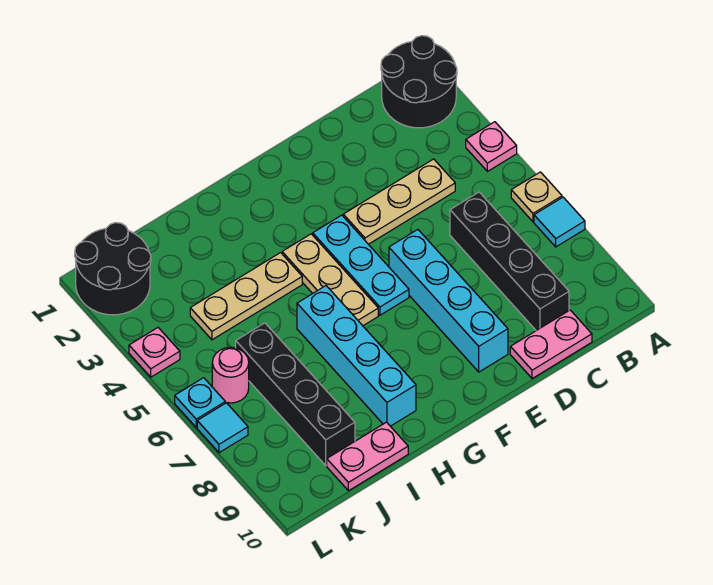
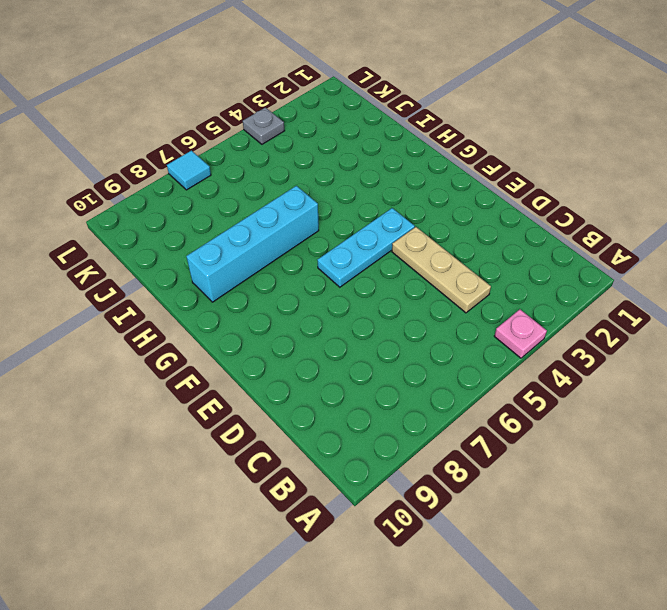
grey plate L4 level 1 -> pink plate L4 level 1
none -> black round brick A1:B2 level 1
none -> tan plate A6 level 1
none -> cyan tile A7 level 1

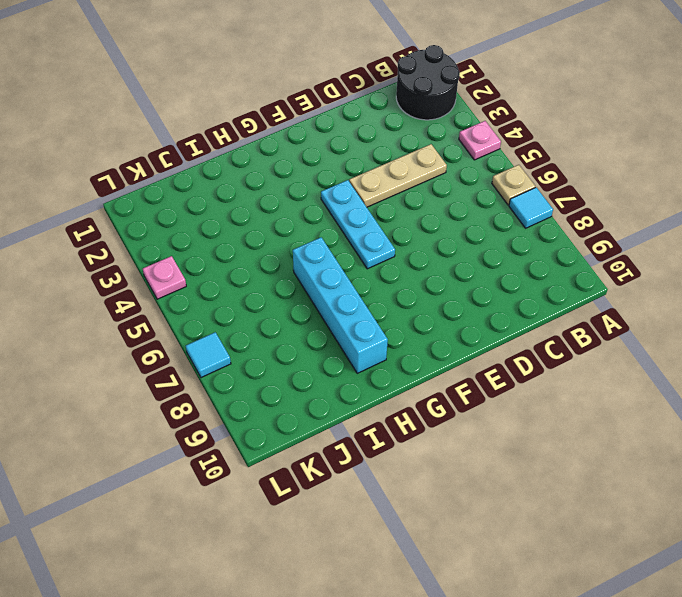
none -> black brick C6:C9 level 1
none -> pink plate C10:D10 level 1
none -> cyan brick E6:E9 level 1

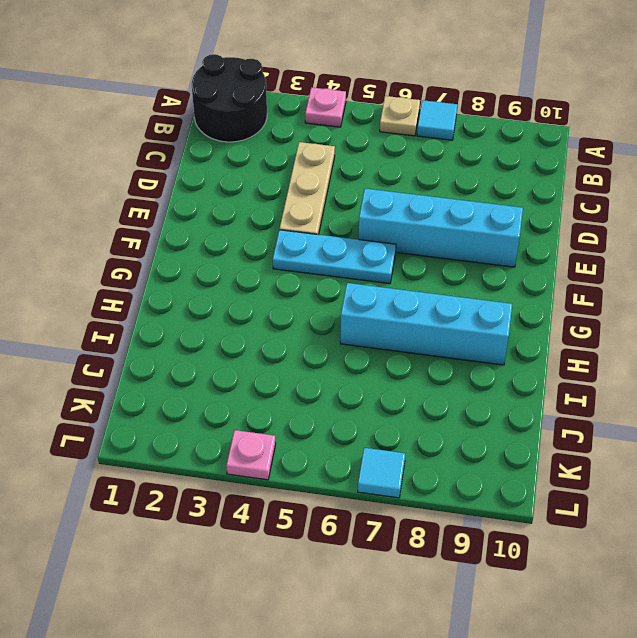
none -> black brick C6:C9 level 1
none -> pink plate C10:D10 level 1
none -> tan plate G4:G6 level 1

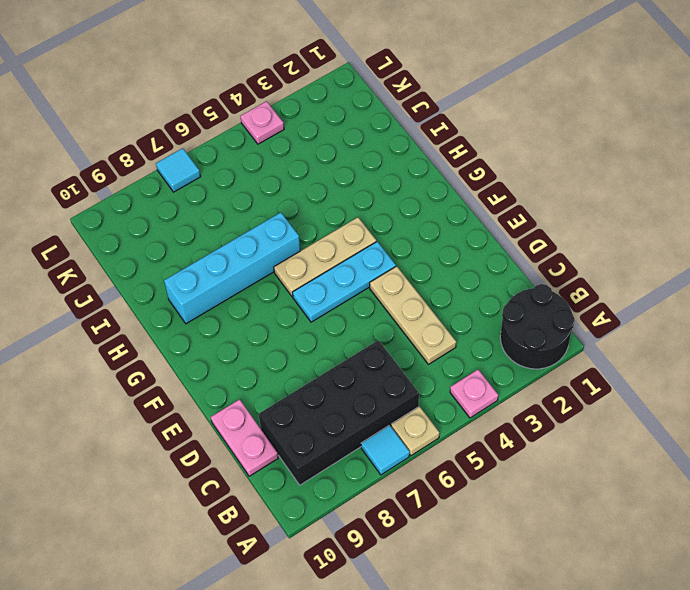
black brick B6:C9 level 1 -> black brick C6:C9 level 1
none -> cyan brick E6:E9 level 1
none -> tan plate H4:J4 level 1
none -> pink plate I10:J10 level 1

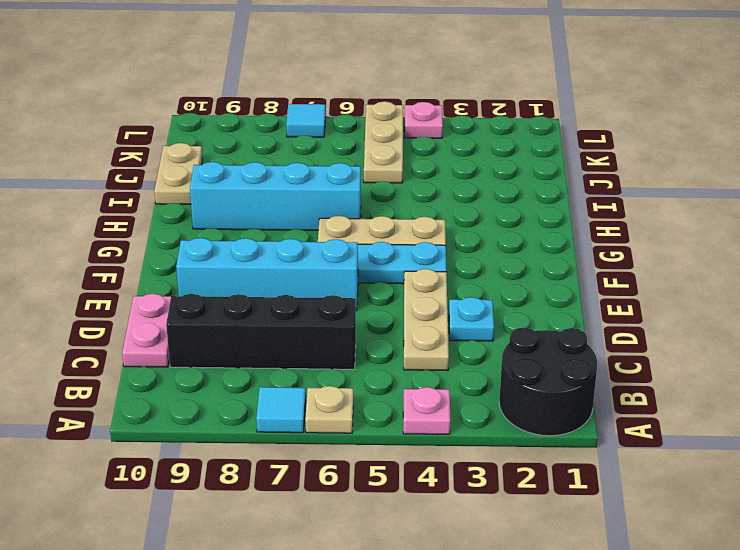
cyan plate D3 level 1 -> cyan plate L6 level 1
tan plate I10:J10 level 1 -> pink plate I10:J10 level 1
tan plate J5:L5 level 1 -> tan plate H4:J4 level 1
none -> black brick J6:J9 level 1
none -> black round brick K1:L2 level 1
none -> pink round brick K6 level 1

